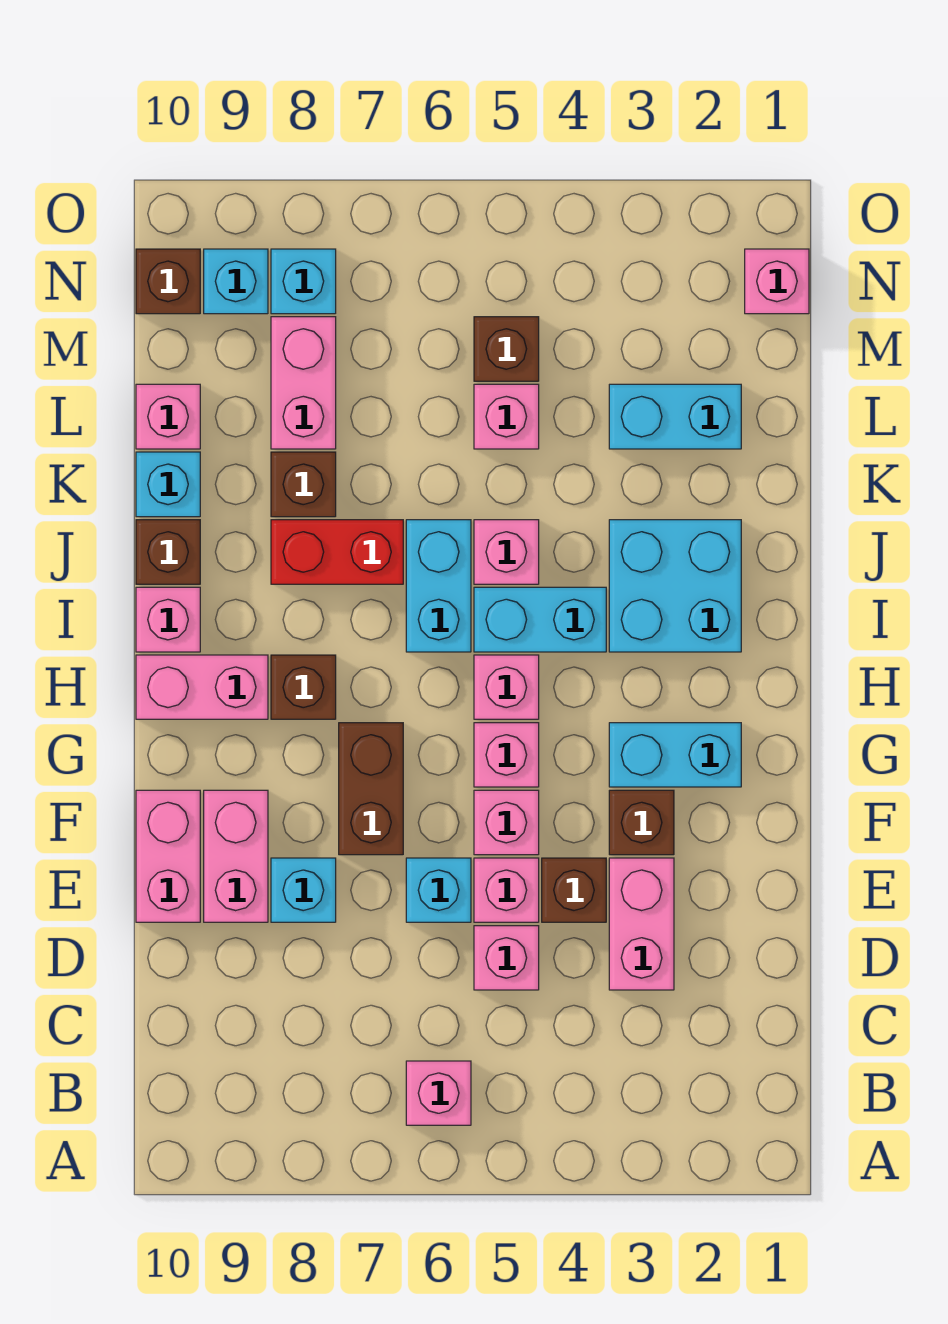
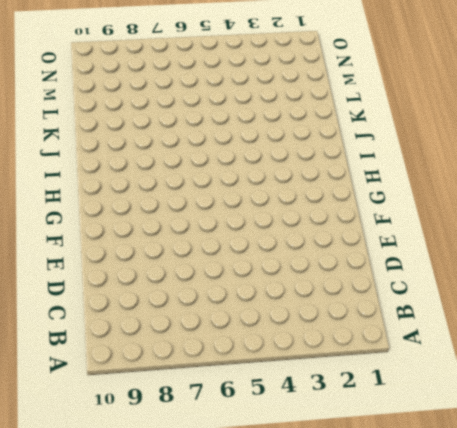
none -> pink brick B6 level 1
none -> pink brick D3:E3 level 1
none -> pink brick D5 level 1
none -> brown brick E4 level 1

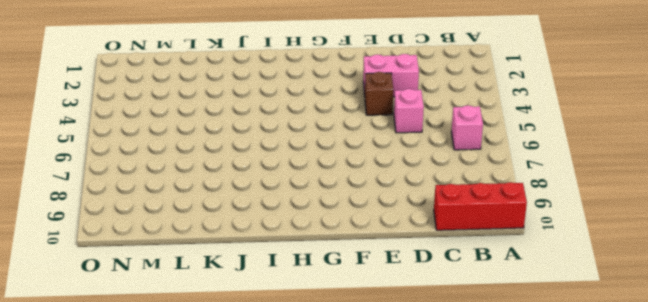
red brick A10:C10 level 1 -> none
none -> pink brick E5 level 1
none -> cyan brick E6 level 1
none -> cyan brick E8 level 1
none -> pink brick E9:F9 level 1

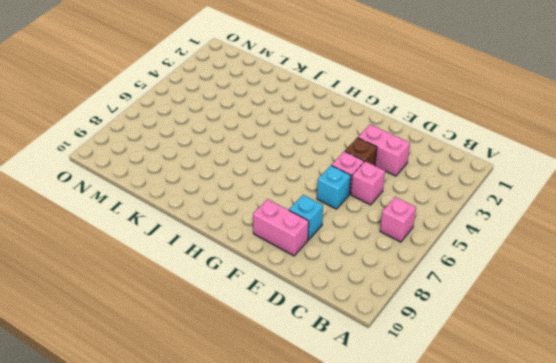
none -> pink brick E10:F10 level 1
none -> brown brick F3 level 1
none -> pink brick F5 level 1
none -> brown brick F7:G7 level 1

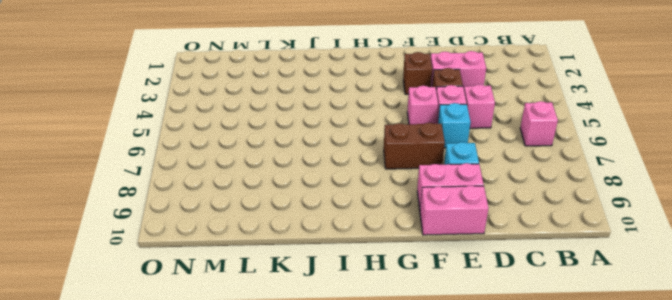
none -> cyan brick G2:G3 level 1
none -> pink brick G5 level 1
none -> pink brick H5 level 1
none -> brown brick H8 level 1

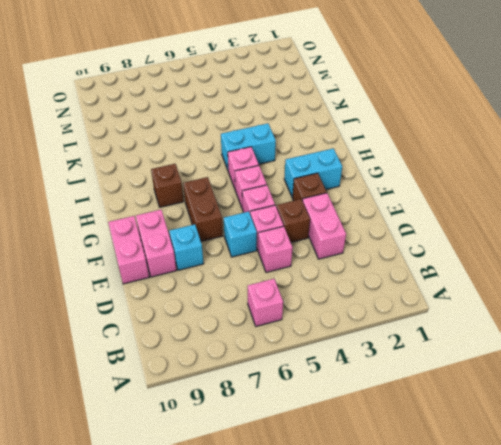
none -> pink brick H9:H10 level 1
none -> cyan brick I2:J3 level 1
none -> cyan brick I6:J6 level 1
none -> pink brick I10 level 1

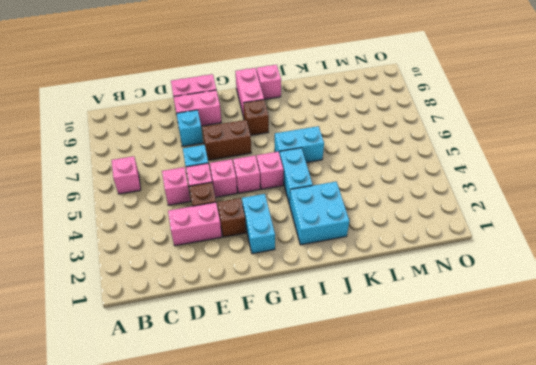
none -> pink brick J5 level 1
none -> red brick J7:J8 level 1
none -> brown brick J10 level 1
none -> brown brick K8 level 1

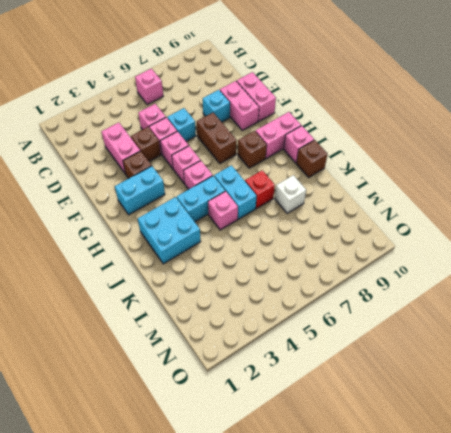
red brick J7 level 1 -> red brick J7:J8 level 1
white brick K8 level 1 -> brown brick K8 level 1
none -> cyan brick K10 level 1
none -> cyan brick L2:L3 level 1
none -> pink brick L5 level 1
none -> pink brick L8:M8 level 1

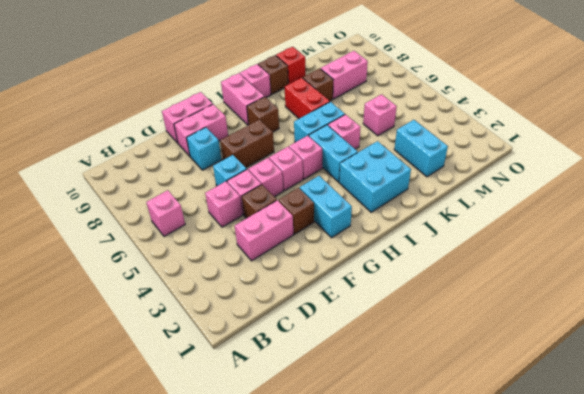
red brick K10 level 1 -> cyan brick K10 level 1
none -> pink brick L10 level 1
none -> brown brick M5 level 1
none -> pink brick N1 level 1
none -> cyan brick N8 level 1

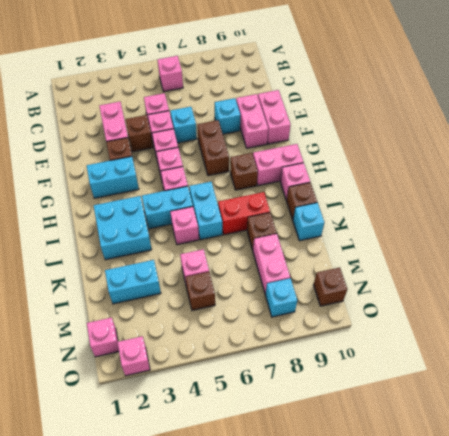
pink brick O2 level 1 -> pink brick L10 level 1
none -> cyan brick N9 level 1

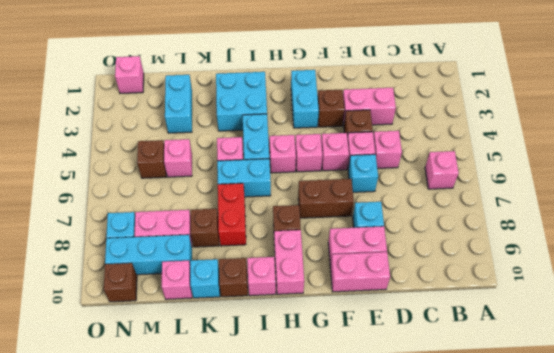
cyan brick L9:N9 level 1 -> cyan brick N9 level 1

